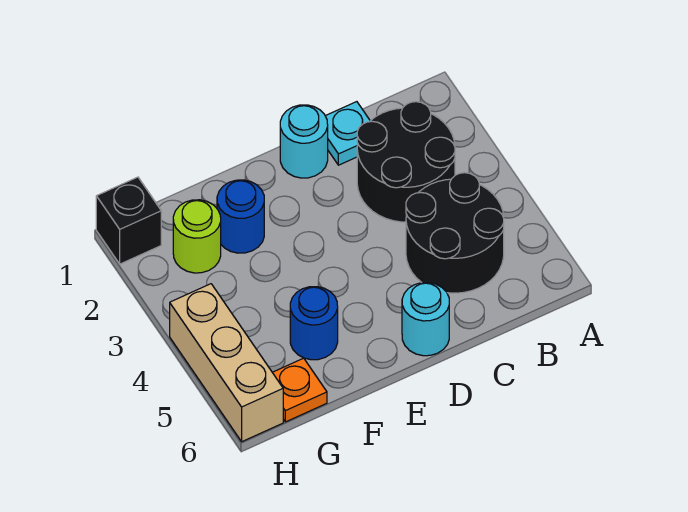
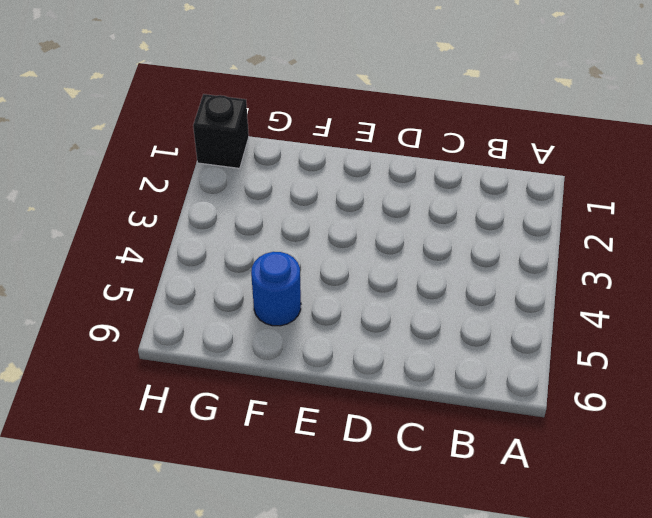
none -> black round brick B2:C3 level 1
none -> black round brick B4:C5 level 1

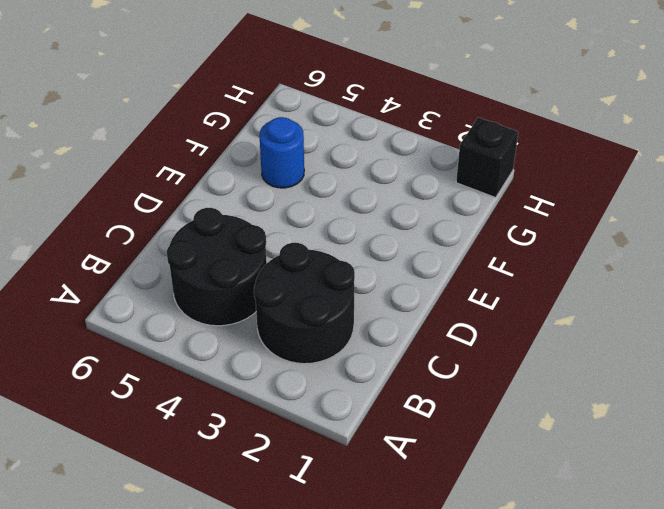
none -> cyan plate C1 level 1
none -> cyan round brick D1 level 1

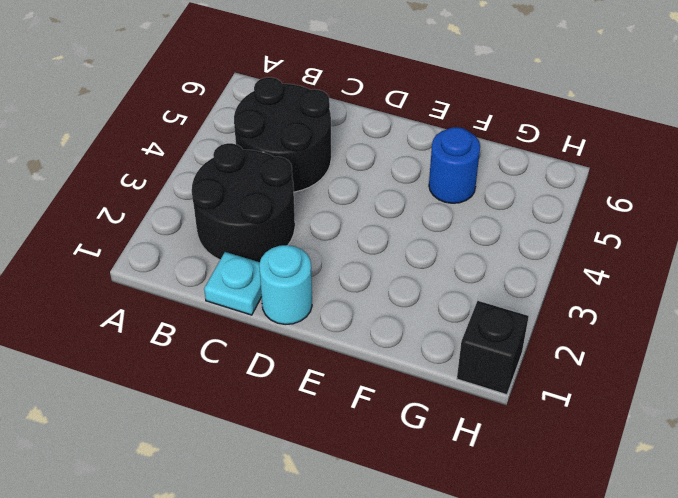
none -> cyan round brick D6 level 1
none -> blue round brick F2 level 1

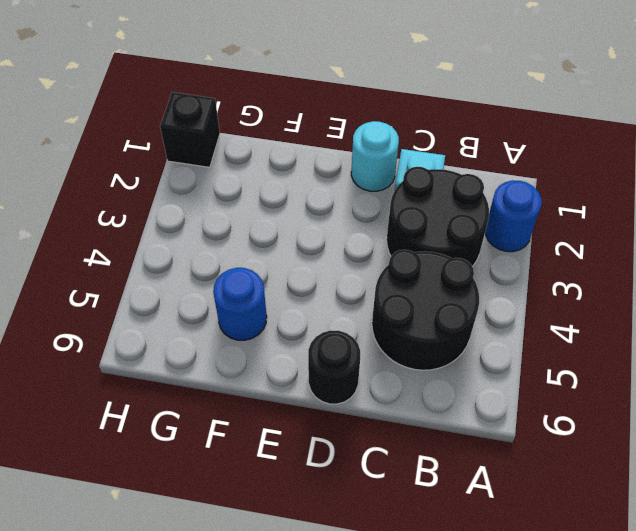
blue round brick A2 level 1 -> blue round brick F2 level 1
black round brick D6 level 1 -> cyan round brick D6 level 1
none -> lime round brick G2 level 1
none -> orange plate G6 level 1

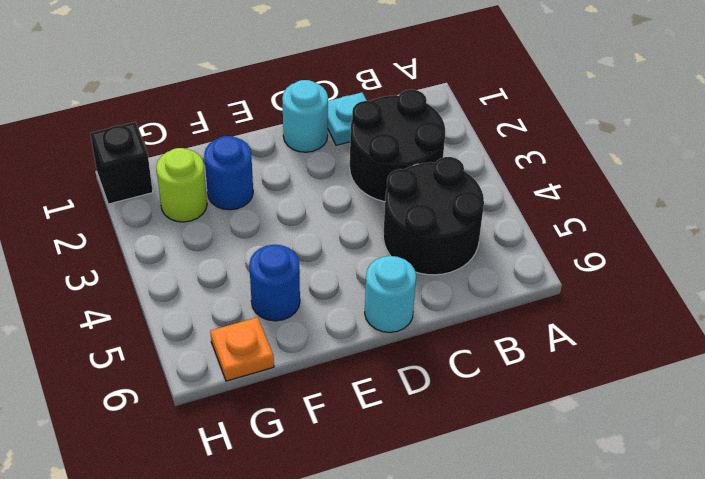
none -> tan brick H4:H6 level 1

